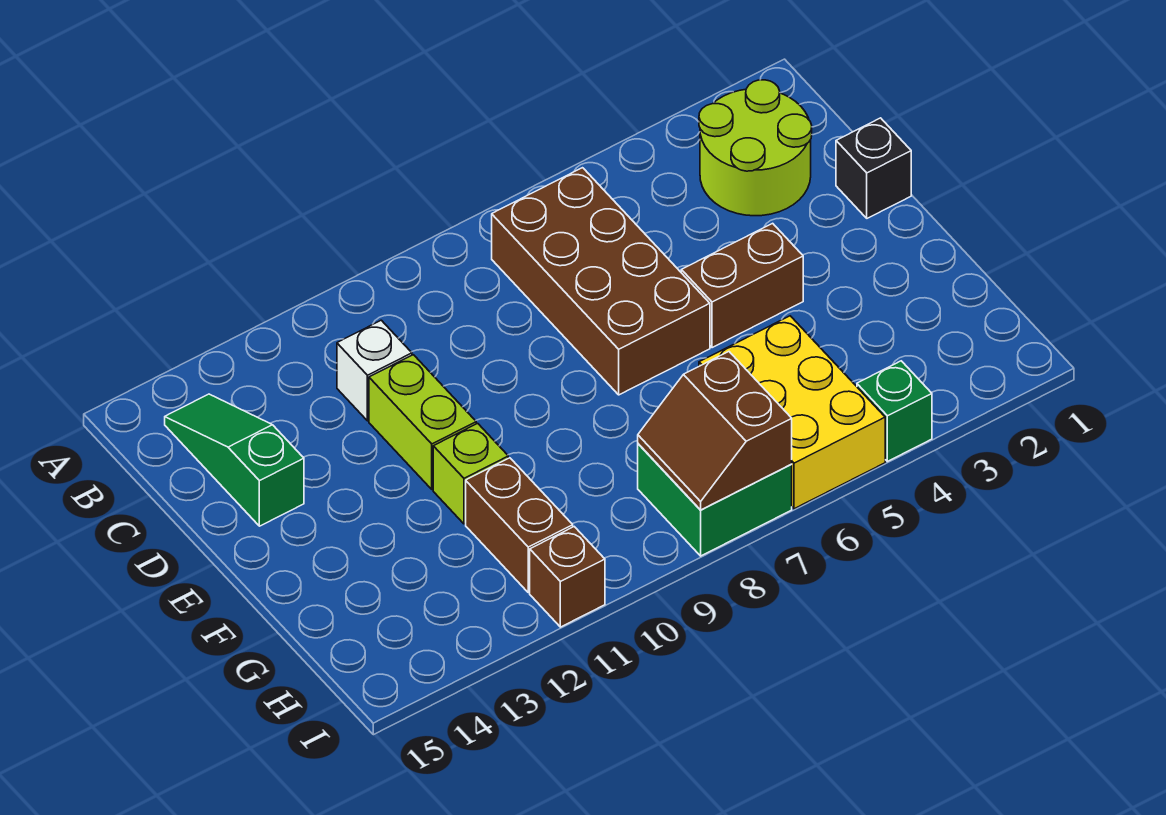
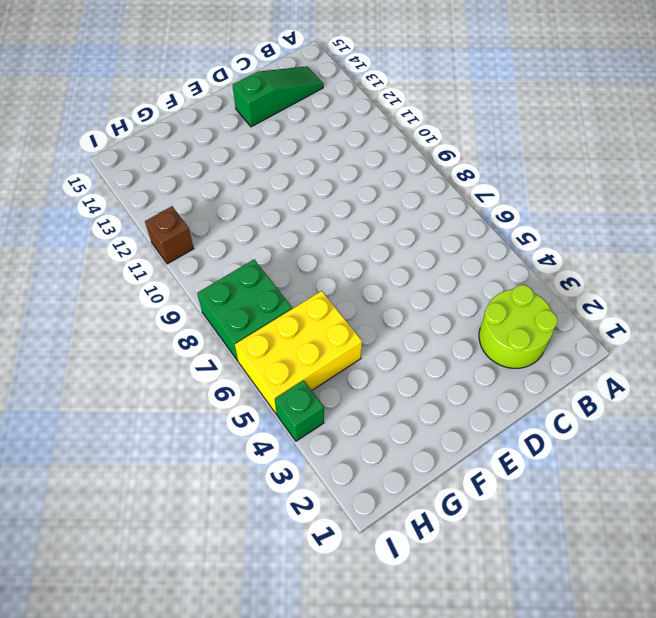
none -> brown brick B6:E7 level 1
none -> white brick C11 level 1
none -> black brick D1 level 1

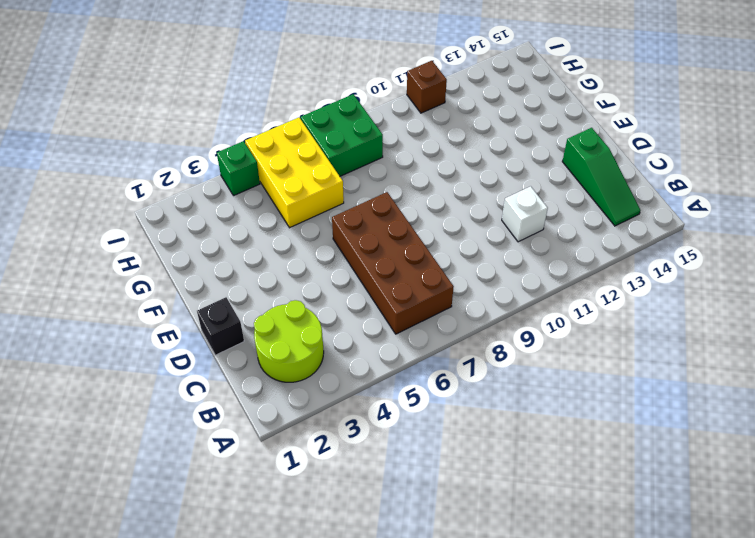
none -> lime brick D11:E11 level 1
none -> brown brick E4:E5 level 1
none -> lime brick F11 level 1

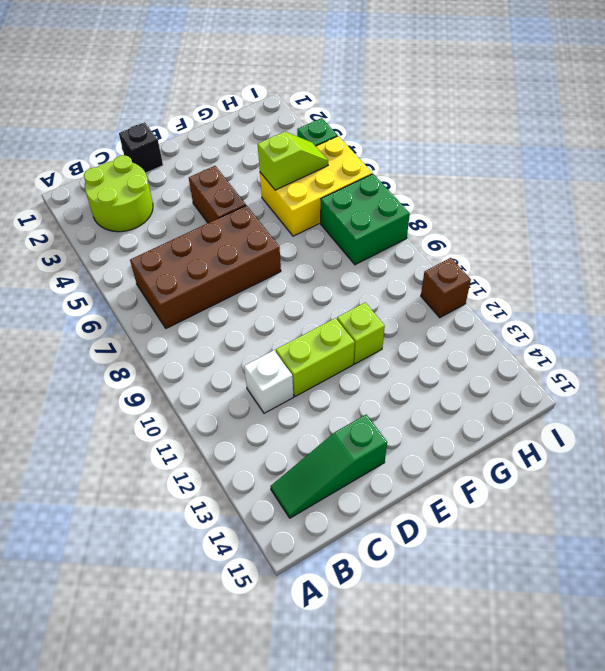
lime slope G5:H5 level 2 top G -> none
none -> brown brick G11:H11 level 1
none -> brown slope H7:I8 level 2 top 7

